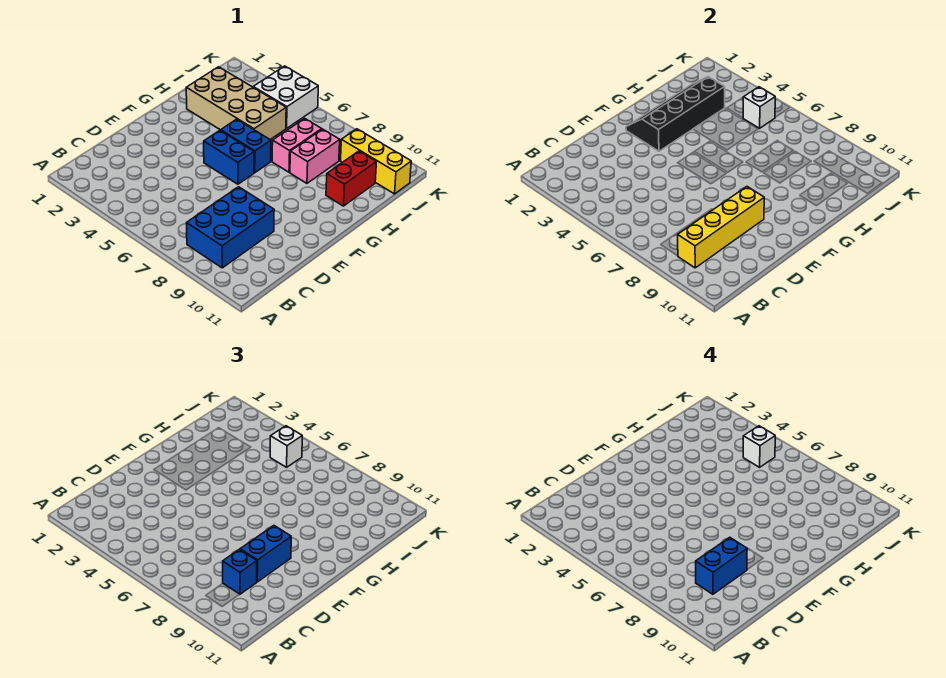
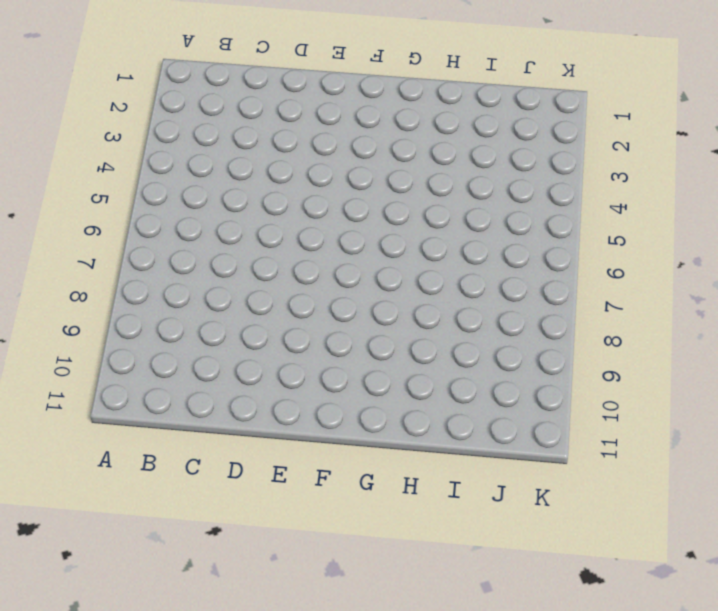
none -> blue brick B8:D9 level 1
none -> blue brick F5:F6 level 1
none -> blue brick G5:G6 level 1

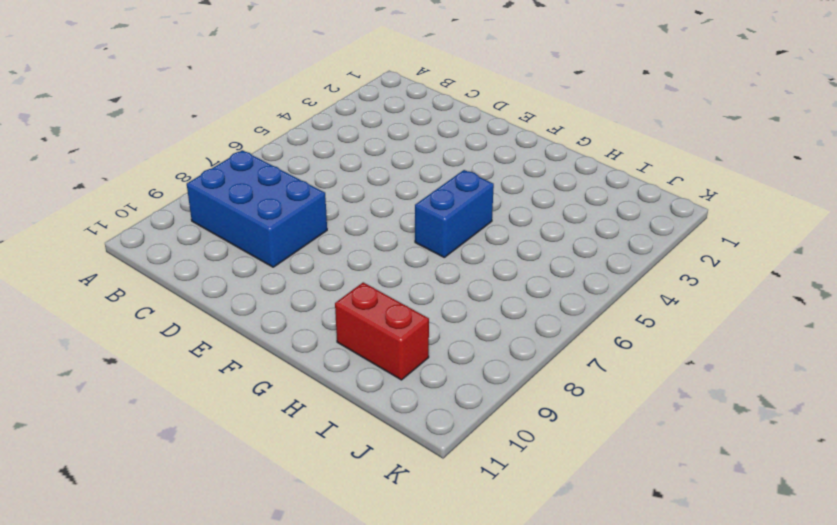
none -> blue brick F5:F6 level 1
none -> tan brick H2:I5 level 1
none -> pink brick H7:I7 level 1

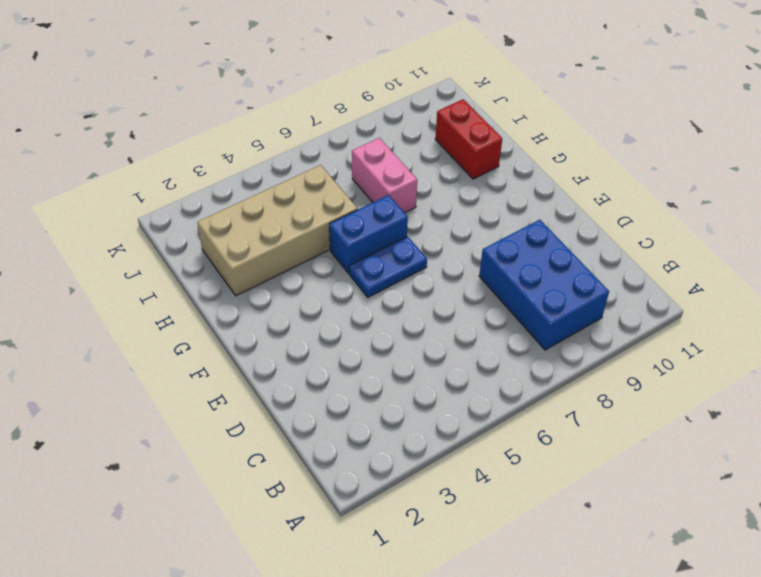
blue plate F5:F6 level 1 -> blue brick F5:F6 level 1
none -> pink brick H8:I8 level 1
none -> white brick J4:K5 level 1
none -> yellow brick J9:J11 level 1

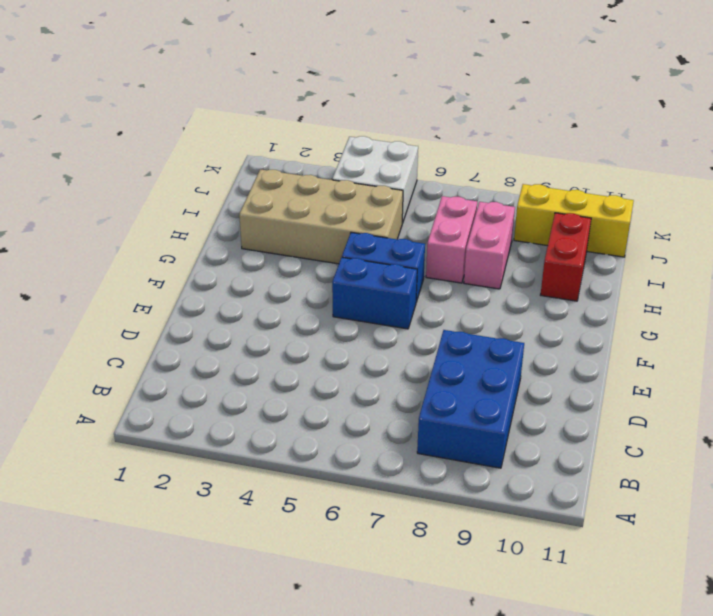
none -> yellow brick B9:E9 level 2
none -> black slope F2:I3 level 2 top 3
none -> white brick J5 level 2

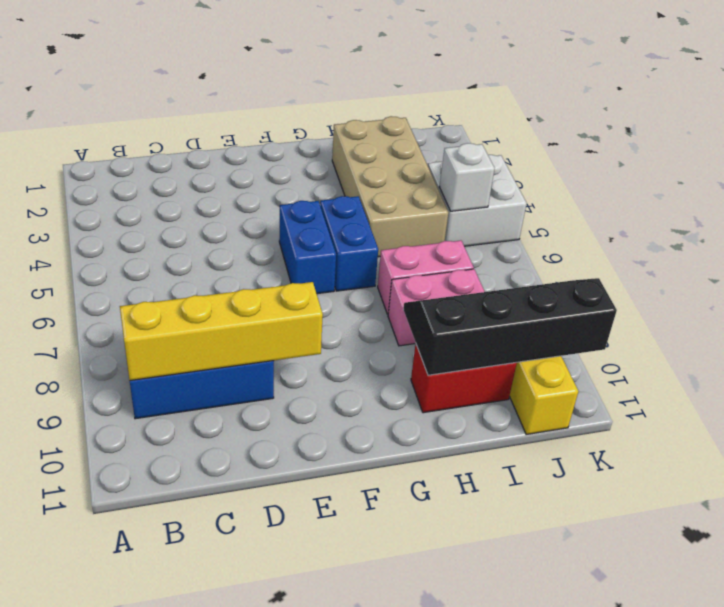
black slope H9:K10 level 2 top 10 -> black slope F2:I3 level 2 top 3
none -> blue brick C9 level 3
none -> blue brick D9:E9 level 3
none -> white brick J5 level 3

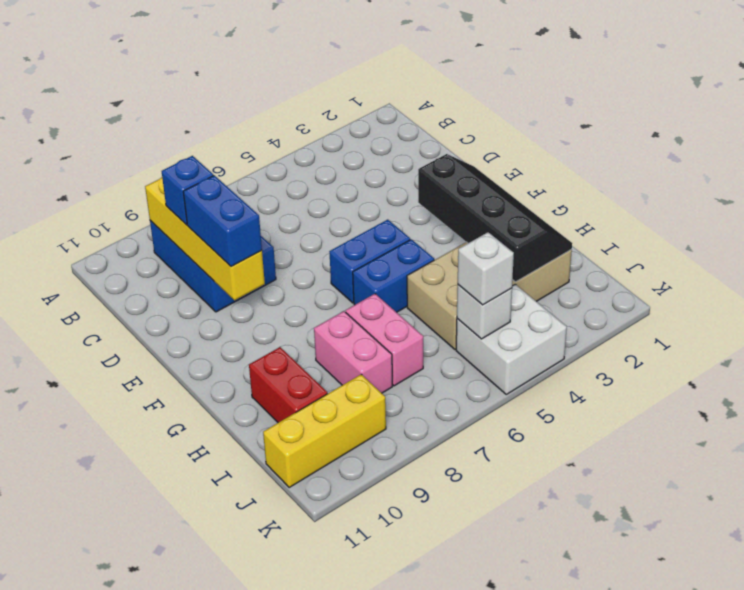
none -> blue brick C9:D9 level 4
none -> white brick J5 level 4

